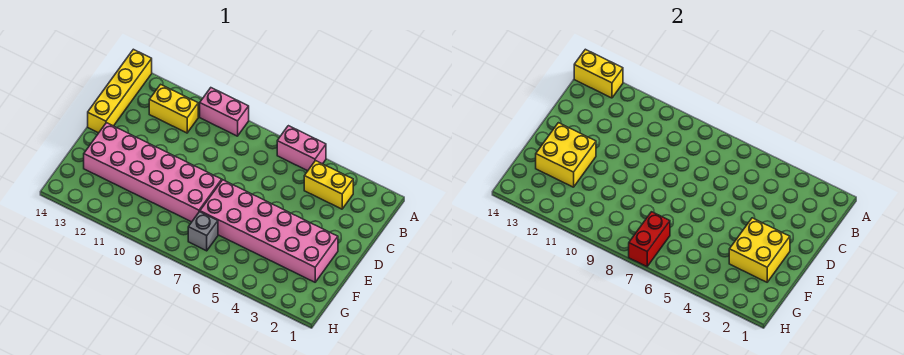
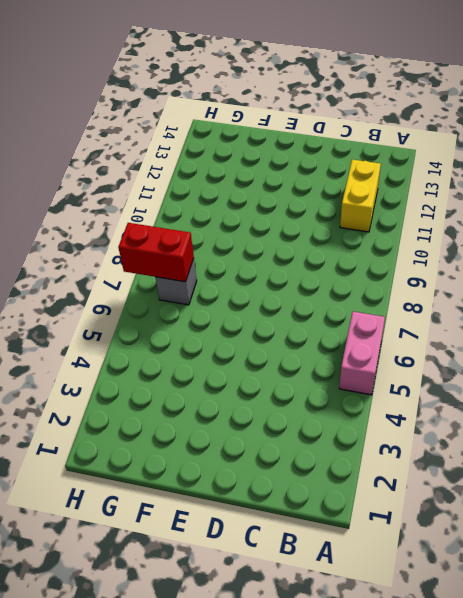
none -> pink brick A9:A10 level 1
none -> yellow brick A14:D14 level 1
none -> yellow brick B3:B4 level 1

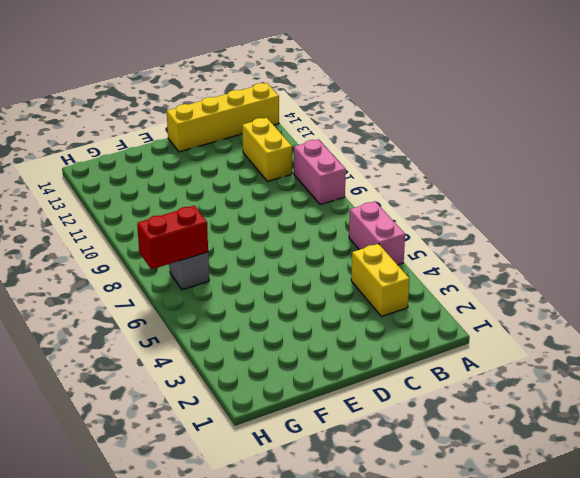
none -> pink brick E2:F7 level 1
none -> pink brick E8:F13 level 1
none -> yellow brick A13:A14 level 2

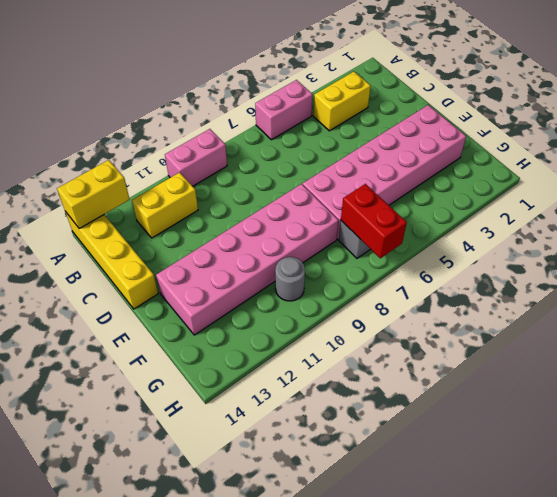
grey round brick G10 level 1 -> none
none -> yellow brick E2:F3 level 2
none -> yellow brick E12:F13 level 2

